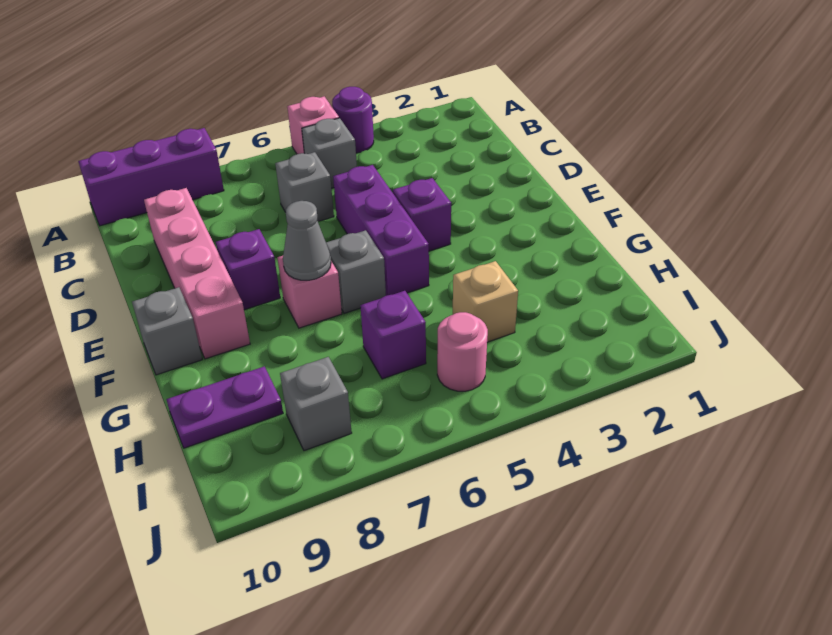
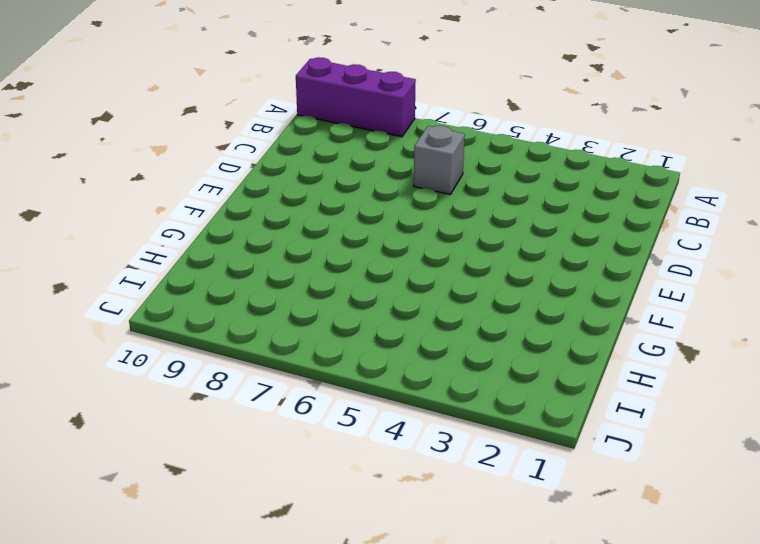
none -> purple round brick A4 level 1
none -> pink brick A5 level 1
none -> grey brick B5 level 1

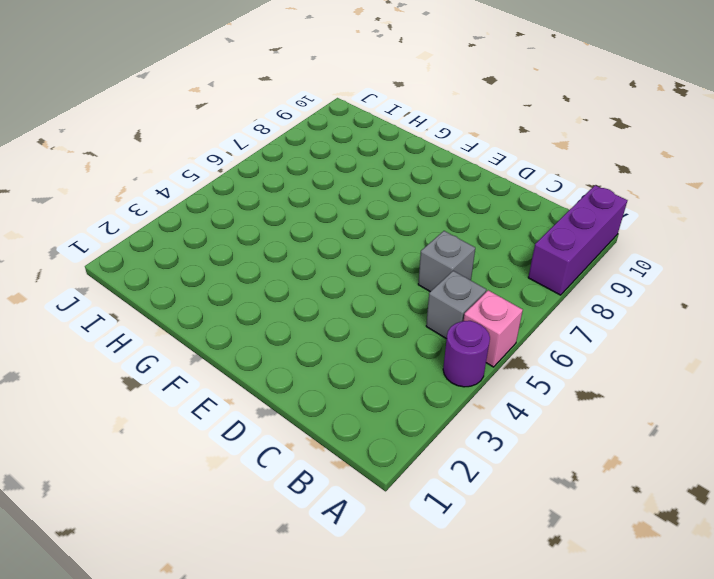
none -> pink brick C9:F9 level 1
none -> purple brick D5:F5 level 1
none -> purple brick E4 level 1

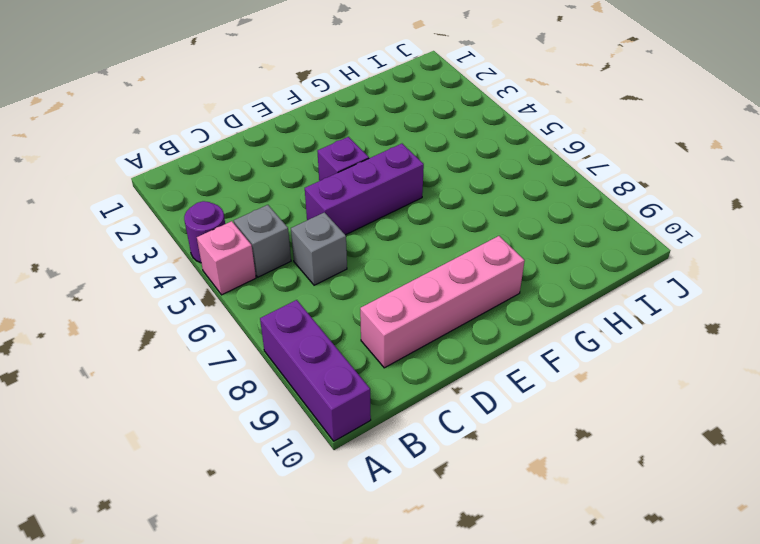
none -> purple brick E8 level 1
none -> grey brick F6 level 1
none -> pink brick F7 level 1

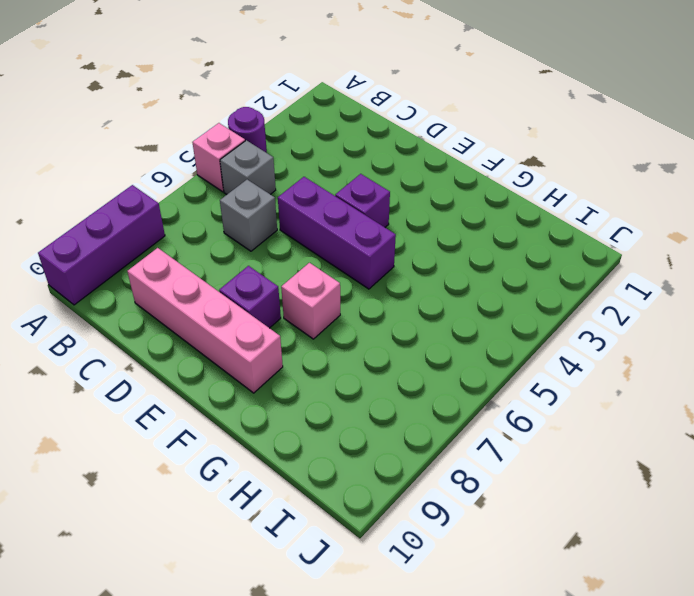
none -> grey brick F6 level 1
none -> grey brick F10 level 1
none -> tan brick H4 level 1

